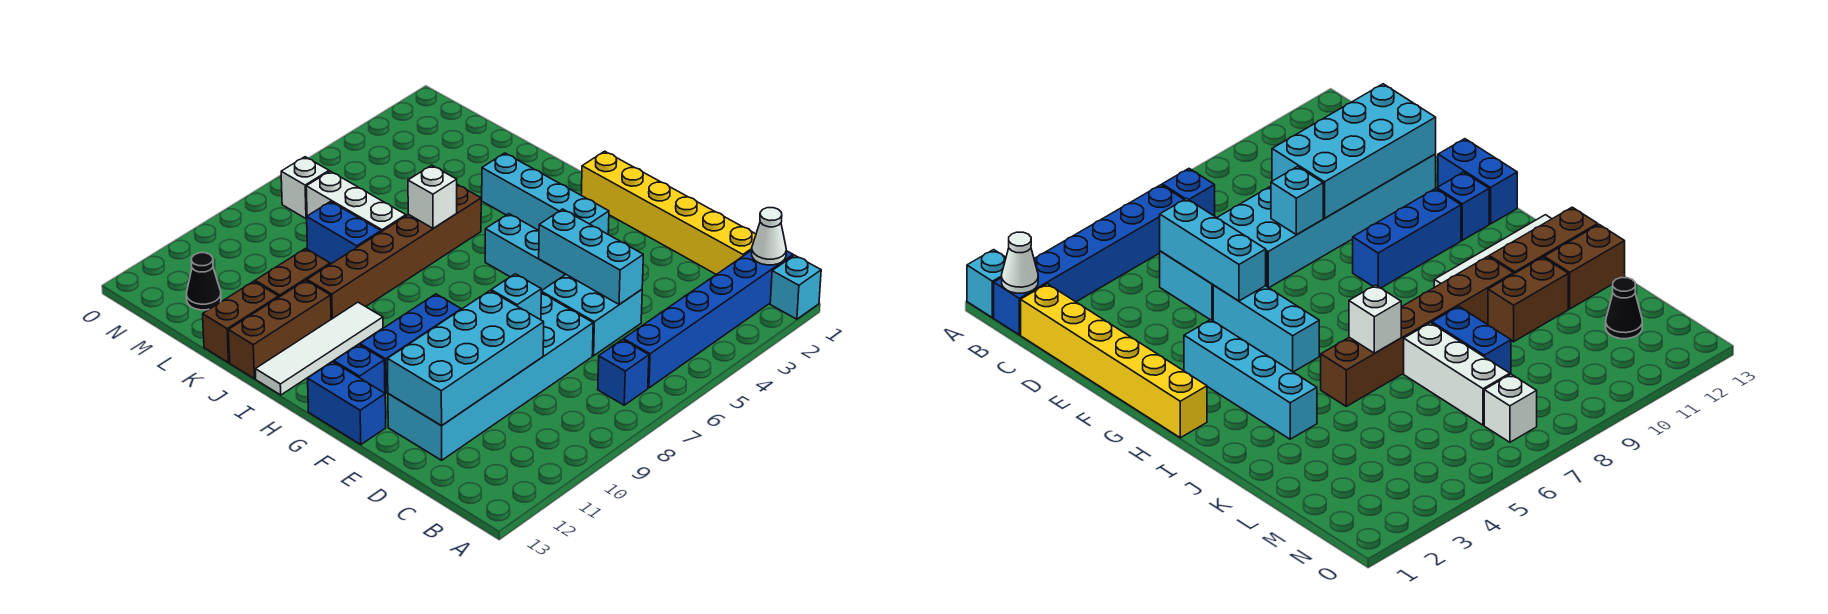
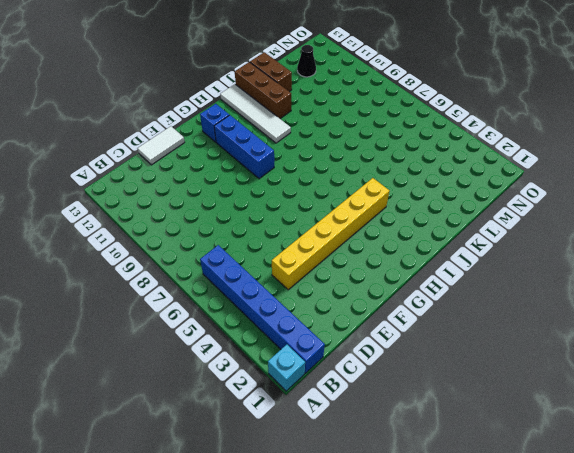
yellow brick D4:I4 level 1 -> yellow brick C1:H1 level 1
white tile D13:E13 level 1 -> none
none -> blue brick B7 level 1
none -> cyan brick D5:E6 level 1
none -> cyan brick D7:E12 level 1

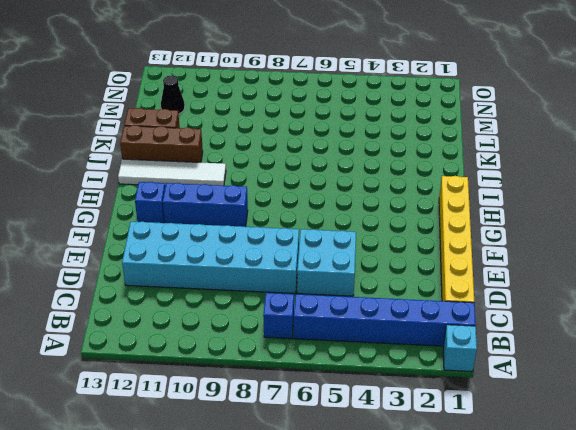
none -> cyan brick F5:H5 level 1
none -> blue brick F13:G13 level 1
none -> cyan brick G3:J3 level 1

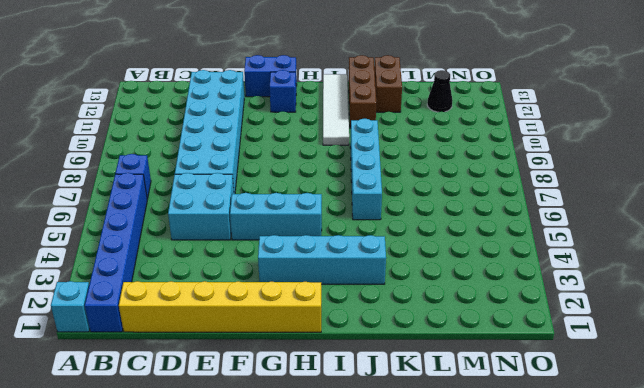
cyan brick J6:J9 level 1 -> brown brick J5:J10 level 1
none -> blue brick G9:G11 level 1
none -> white brick K7:M7 level 1
none -> blue brick K8:L8 level 1

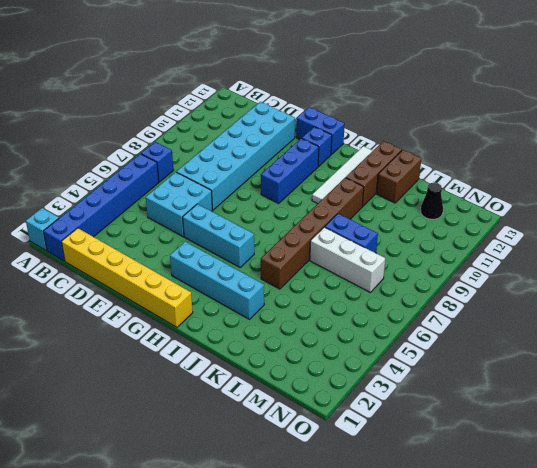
none -> brown brick K10:K11 level 1
none -> white brick N7 level 1
none -> white cone B1 level 2

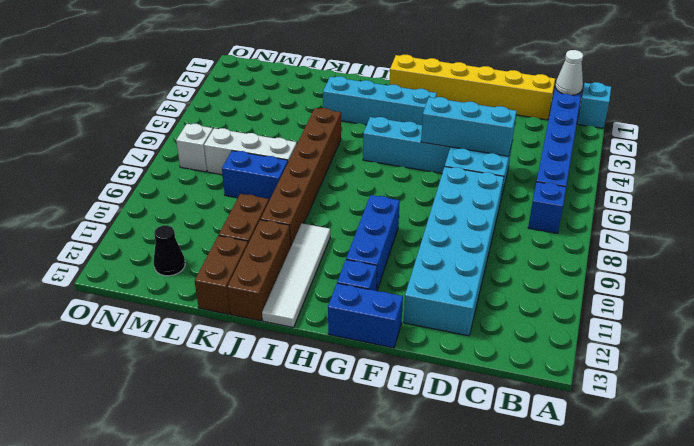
none -> cyan brick D9:E12 level 2
none -> cyan brick E8 level 2
none -> white brick J6 level 2

